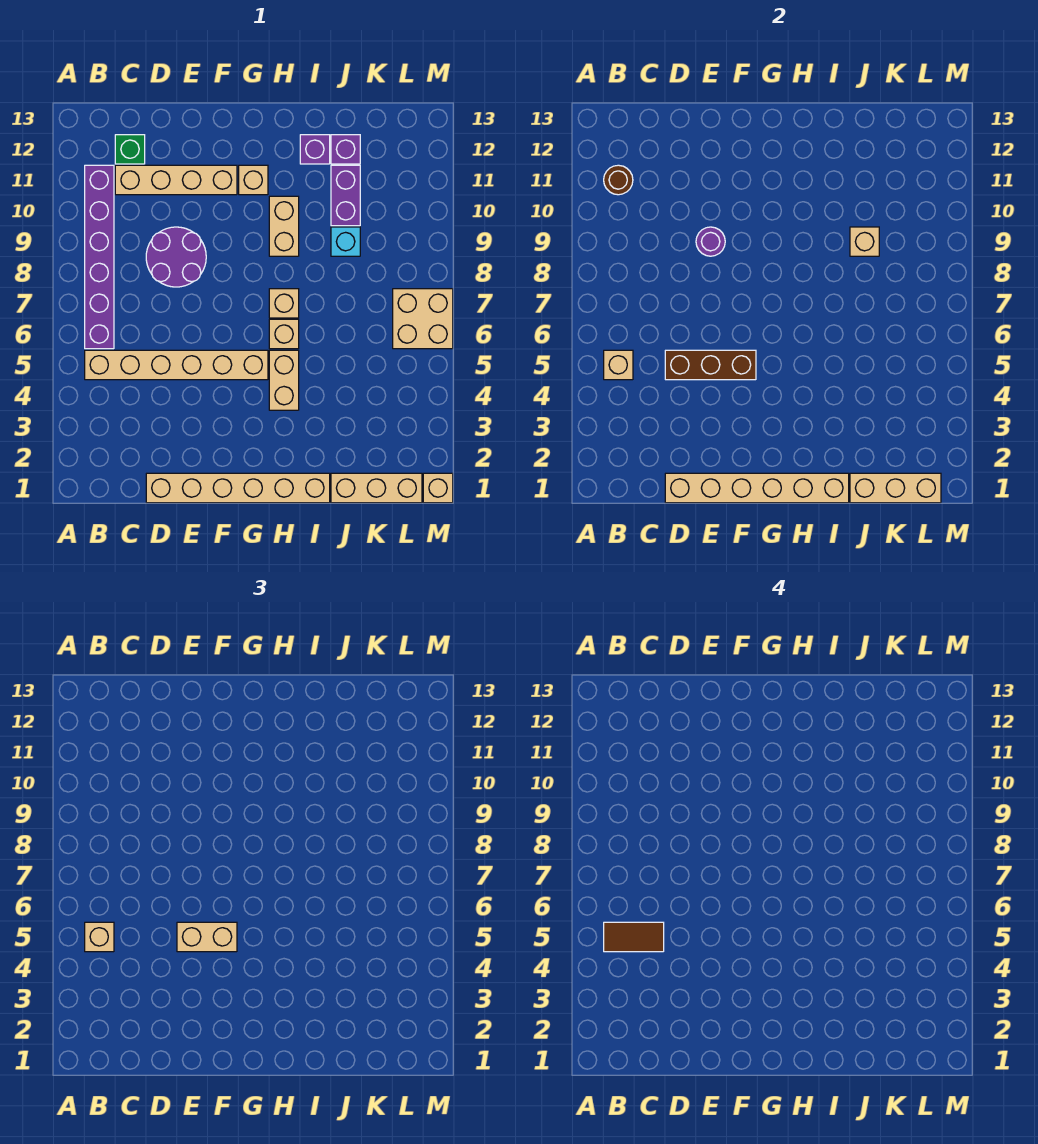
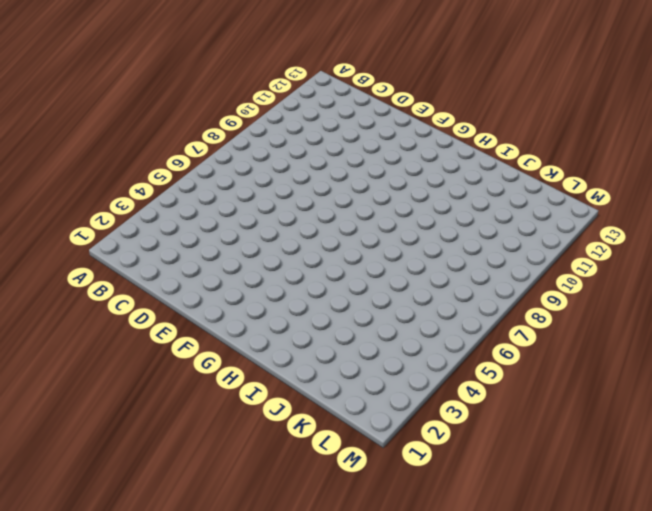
none -> tan brick B5:G5 level 1
none -> purple brick B6:B11 level 1
none -> tan brick C11:F11 level 1

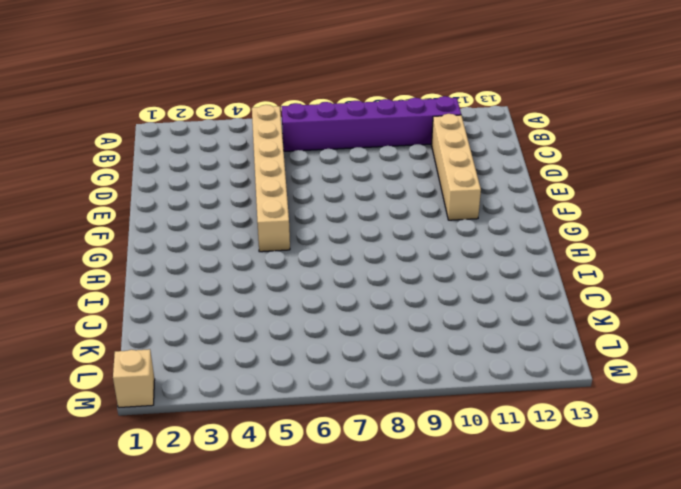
none -> green brick C12 level 1
none -> tan brick D1:I1 level 1
none -> purple round brick D8:E9 level 1

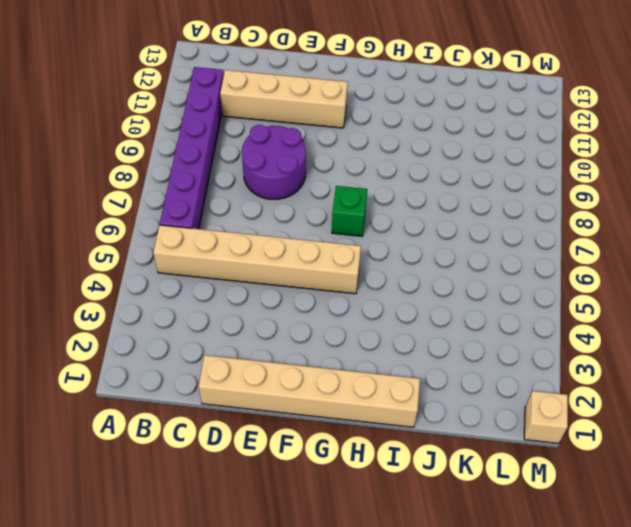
green brick G7 level 1 -> green brick C12 level 1
none -> tan brick G11 level 1
none -> tan brick H4:H5 level 1
none -> tan brick H6 level 1

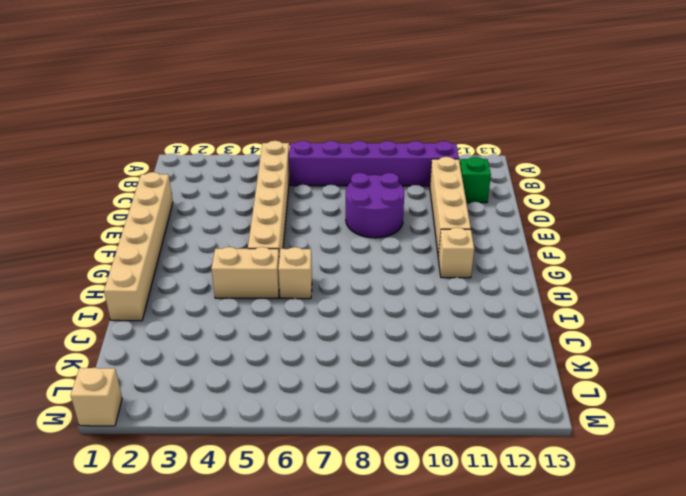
none -> tan brick H7 level 1
none -> tan brick H9:H10 level 1
none -> purple brick I12 level 1

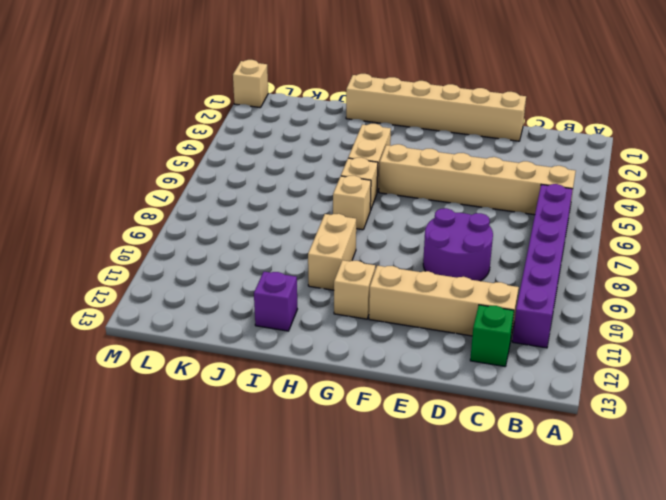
none -> tan brick J1:L1 level 1
none -> cyan brick J9 level 1
none -> purple brick J10:J11 level 1

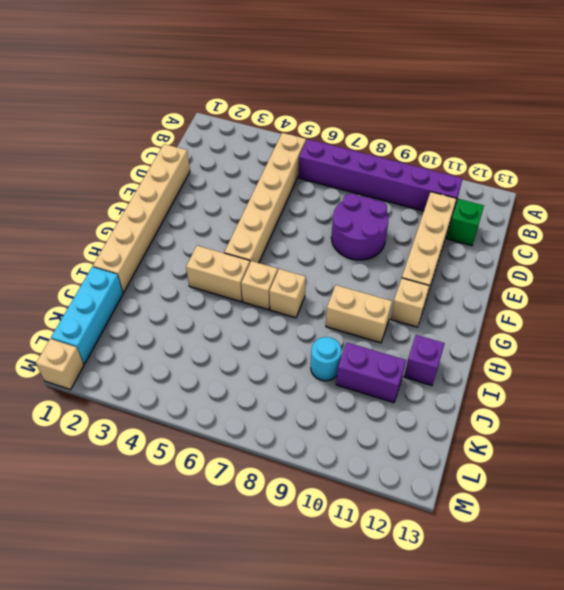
cyan brick J1:L1 level 1 -> tan brick J1:L1 level 1
cyan round brick J9 level 1 -> cyan brick J9 level 1
none -> purple brick J12 level 1
none -> tan brick L6:M7 level 1
none -> tan brick B5 level 2

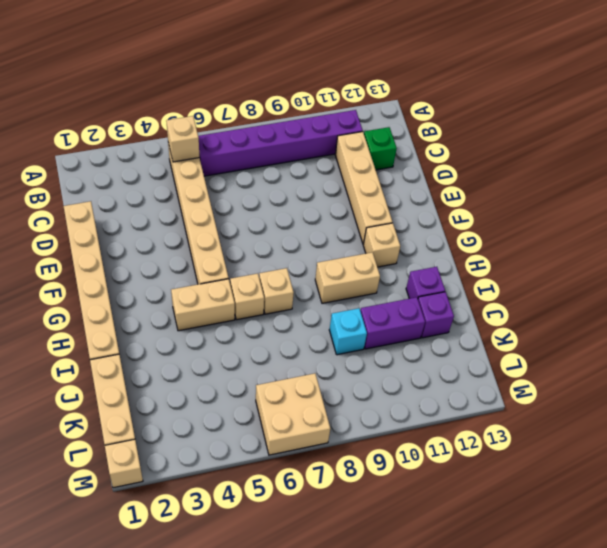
none -> purple round brick D8:E9 level 1
none -> brown round brick B11 level 2
none -> tan brick D1:I1 level 2

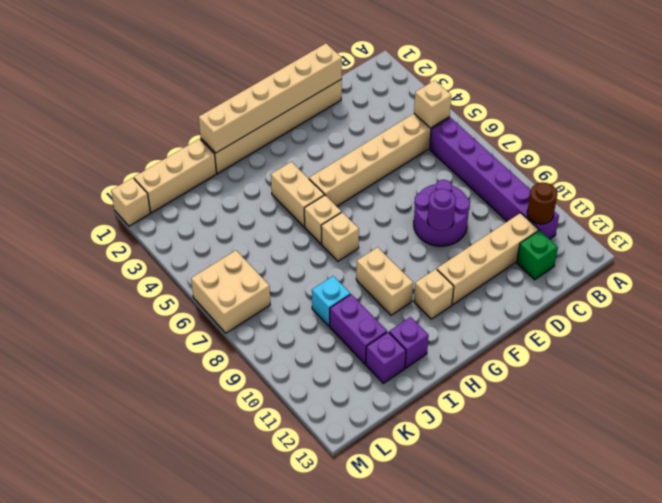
none -> brown brick D5:F5 level 2
none -> tan brick J1:L1 level 2
none -> tan brick J9 level 2

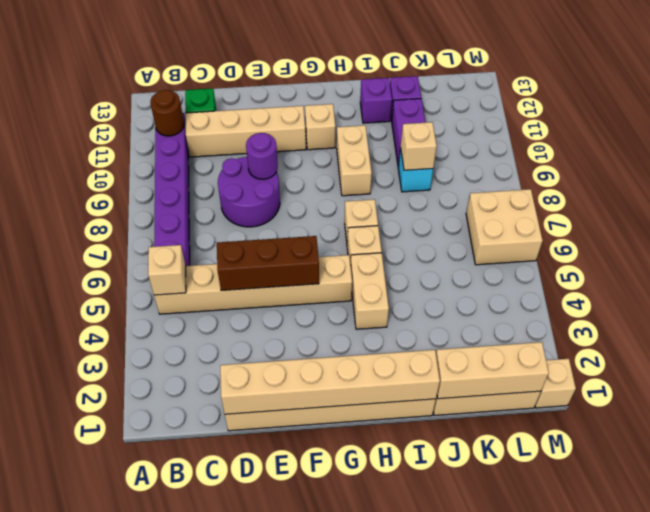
none -> tan brick B5 level 3
none -> tan brick E5:F5 level 3
none -> brown tile B5:C5 level 4

